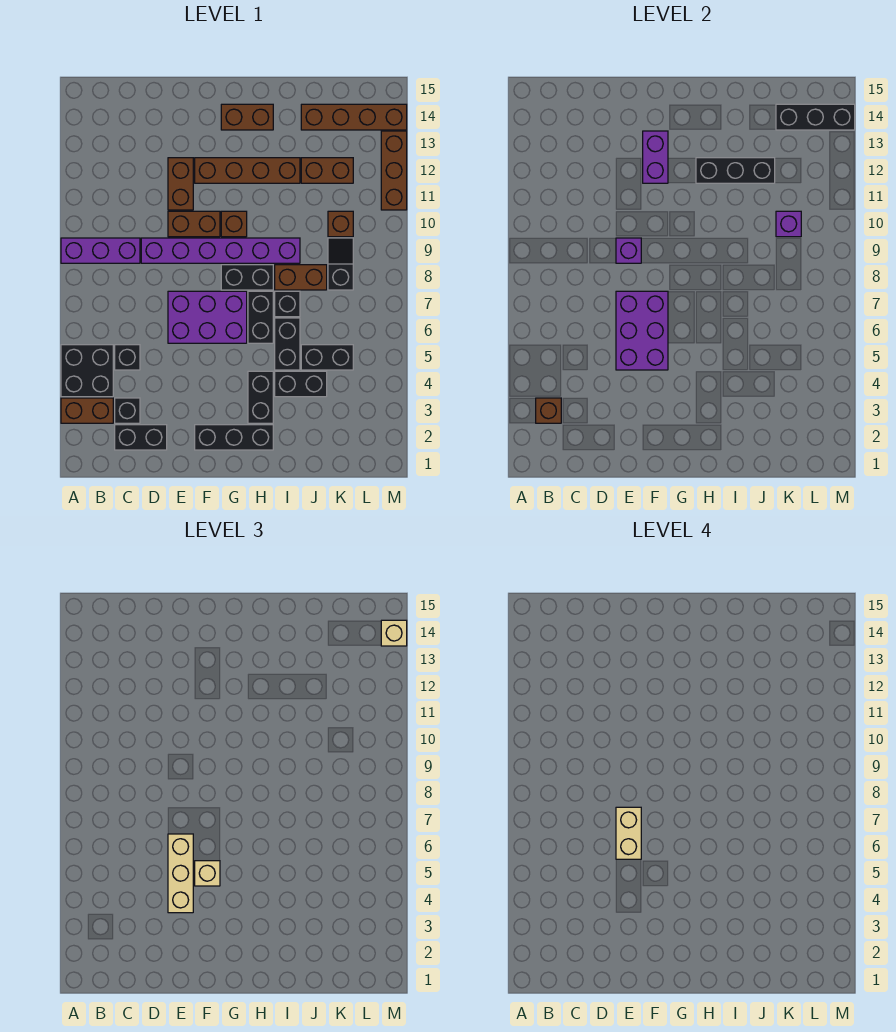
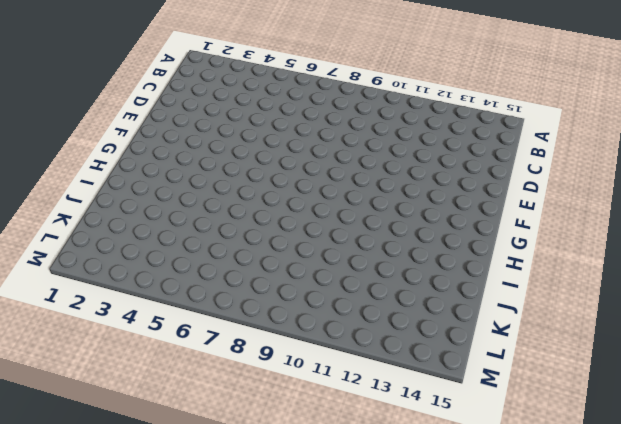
none -> brown brick A3:B3 level 1
none -> black brick A4:B5 level 1
none -> purple brick A9:C9 level 1
none -> black brick C2:D2 level 1

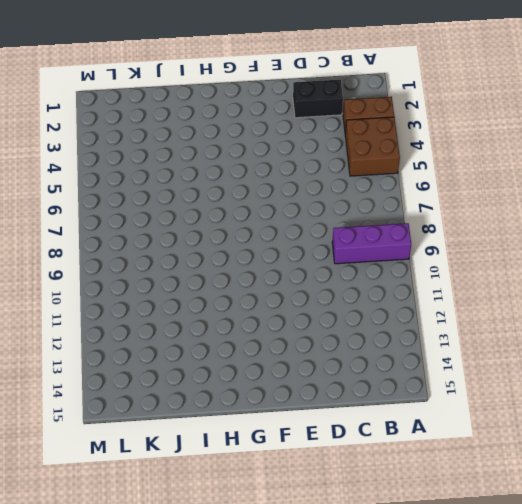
brown brick A4:B5 level 1 -> black brick A4:B5 level 1
none -> black brick C3 level 1
none -> black brick C5 level 1
none -> purple brick D9:I9 level 1
none -> purple brick E6:G7 level 1

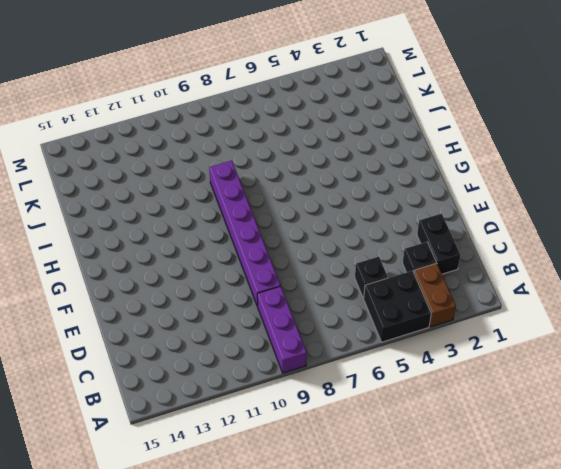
none -> purple brick E6:G7 level 1
none -> brown brick E10:F10 level 1
none -> brown brick E11:E12 level 1
none -> black brick F2:H2 level 1

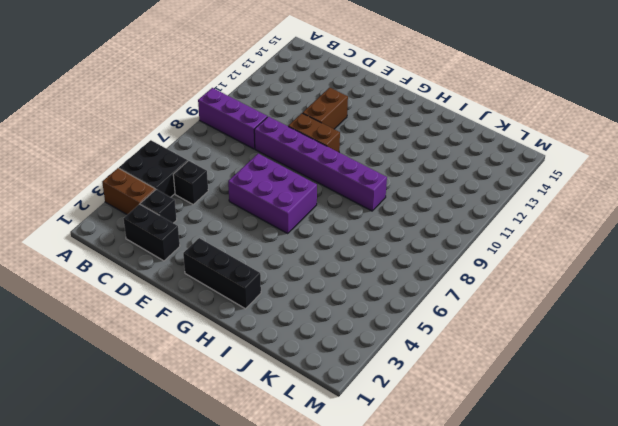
none -> brown brick F12:I12 level 1
none -> black brick G8:H8 level 1
none -> brown brick G10 level 1
none -> brown brick G14:H14 level 1

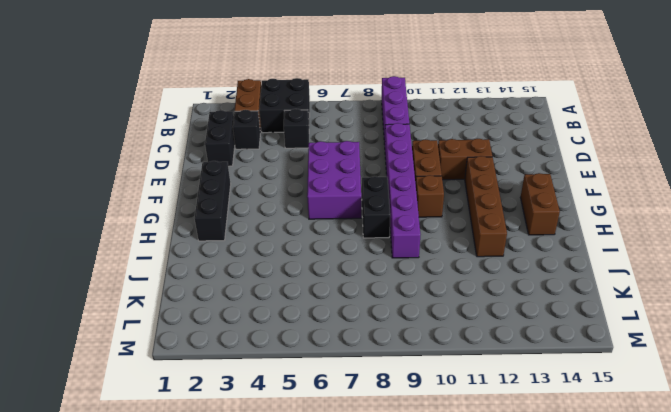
none -> black brick H3:H4 level 1
none -> black brick H6:H7 level 1
none -> black brick I4:J4 level 1
none -> black brick I5:I6 level 1

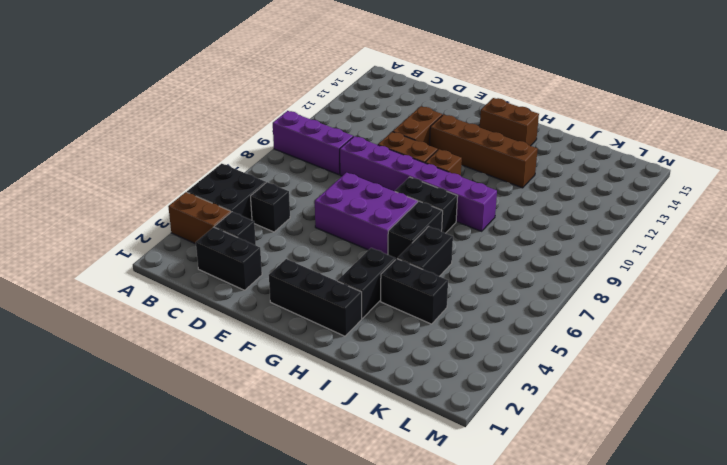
none -> black brick I7 level 1
none -> brown brick I8:J8 level 1
none -> black brick J5:K5 level 1
none -> brown brick J12:K12 level 1

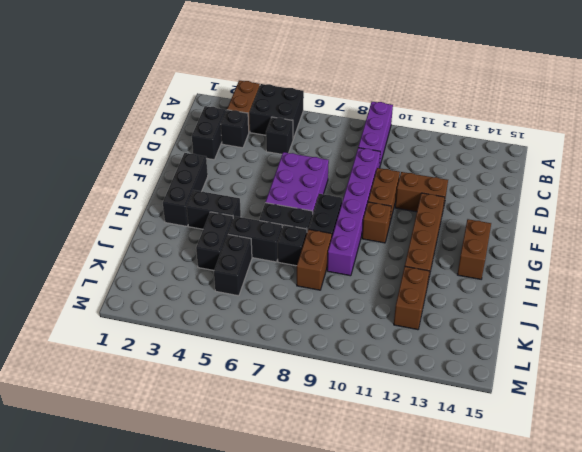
none -> brown brick J14:M14 level 1
none -> black slope K8:K9 level 1 top 8
none -> brown brick K10 level 1
none -> brown brick M11:M13 level 1

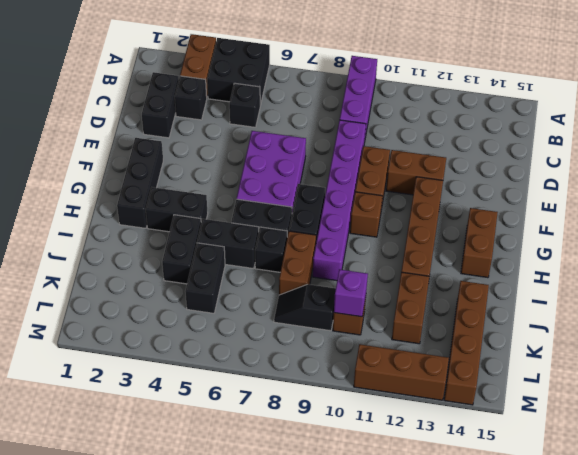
black slope K8:K9 level 1 top 9 -> black slope K8:K9 level 1 top 8
none -> brown brick B3 level 2
none -> purple brick E5:F7 level 2
none -> purple brick E9 level 2
none -> purple brick F12:F13 level 2

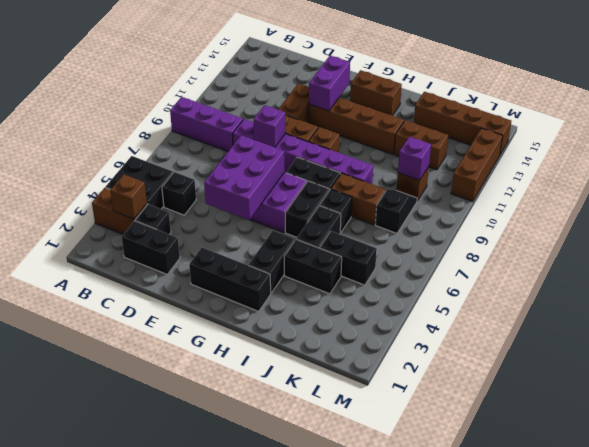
none -> black brick H12:J12 level 2
none -> black brick K14:M14 level 2
none -> tan brick E4:E6 level 3
none -> tan brick F5 level 3

